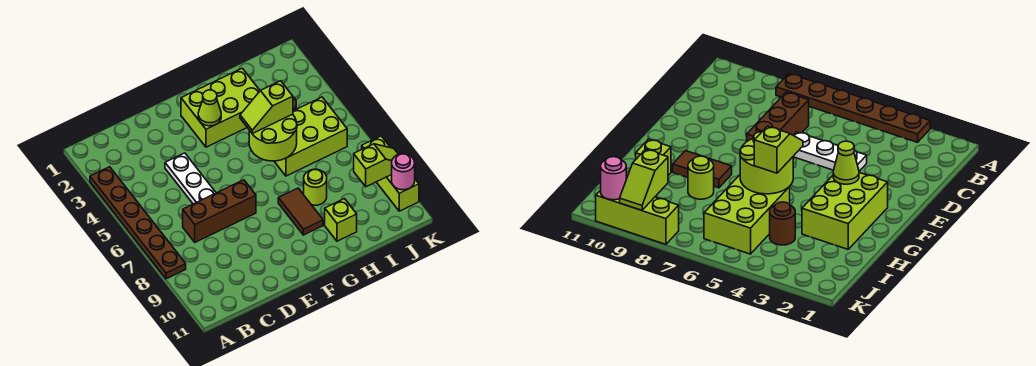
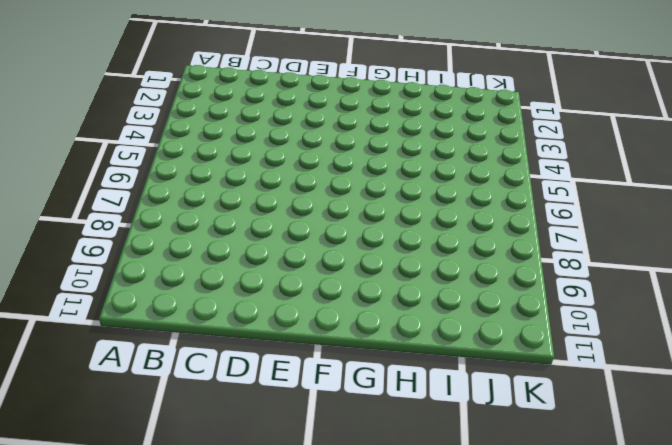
none -> brown plate A3:A8 level 1
none -> brown brick C7:E7 level 1
none -> white plate D4:D6 level 1

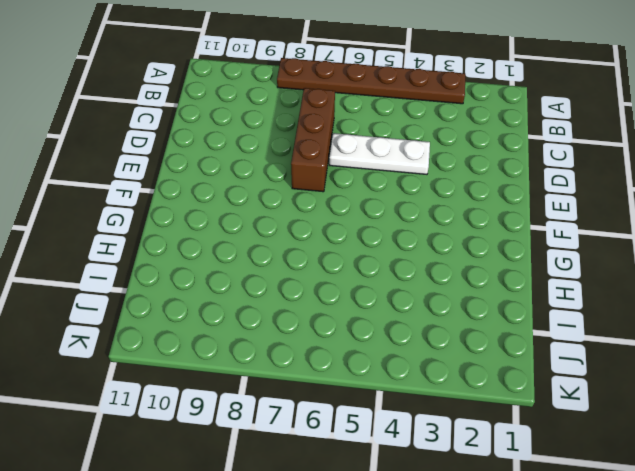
none -> lime brick F2:H3 level 1
none -> brown tile G8:G9 level 1
none -> lime brick H5:J6 level 1

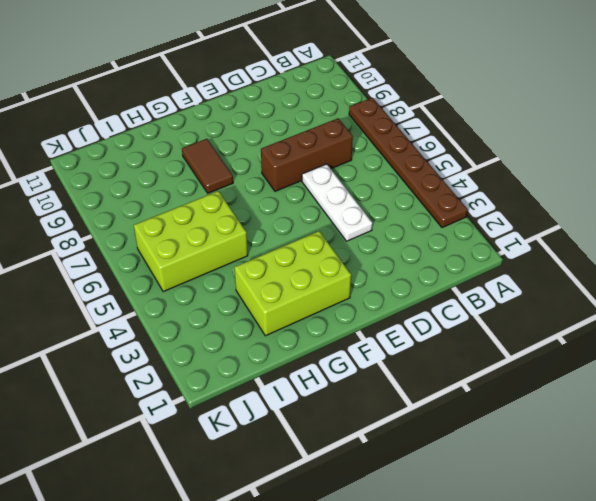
none -> lime round brick H8 level 1
none -> lime brick H10 level 1
none -> brown round brick I4 level 1

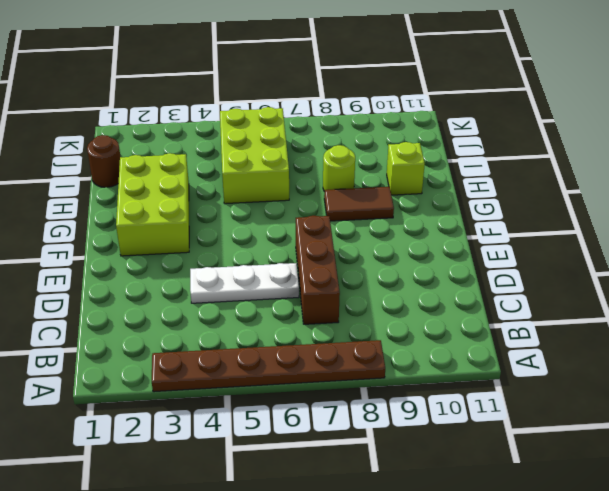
brown round brick I1 level 1 -> brown round brick I4 level 1
none -> lime brick K8:K10 level 1
none -> lime cone F3 level 2
none -> lime round brick G5:H6 level 2

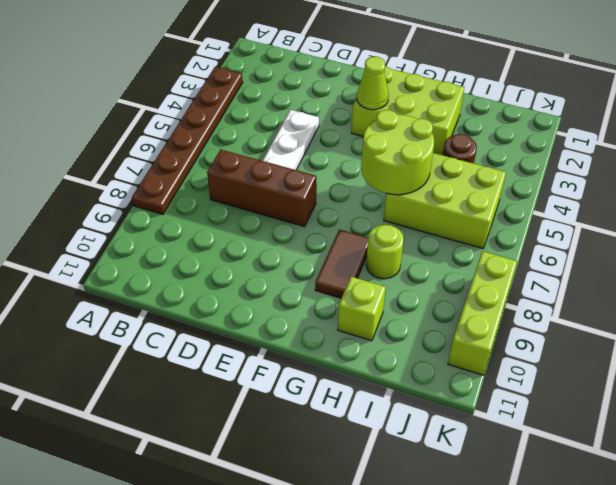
none -> lime slope J9:K9 level 2 top J
none -> pink round brick K10 level 2
none -> lime slope G5:H5 level 3 top H

